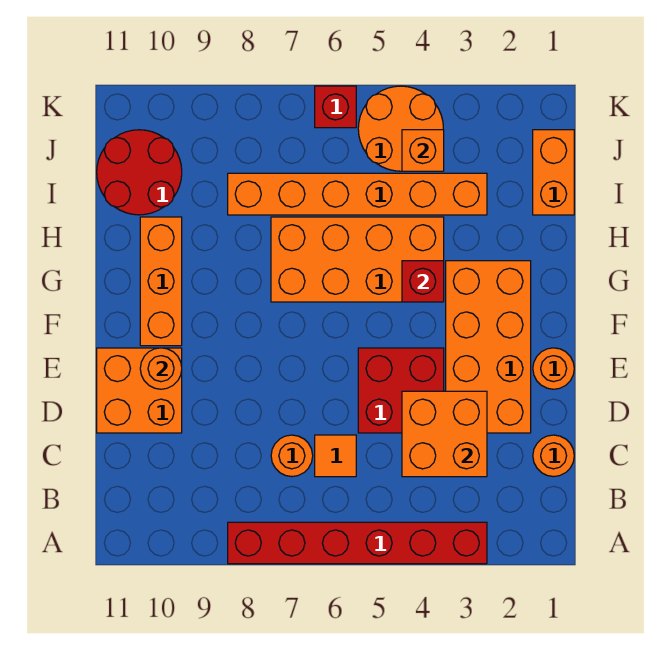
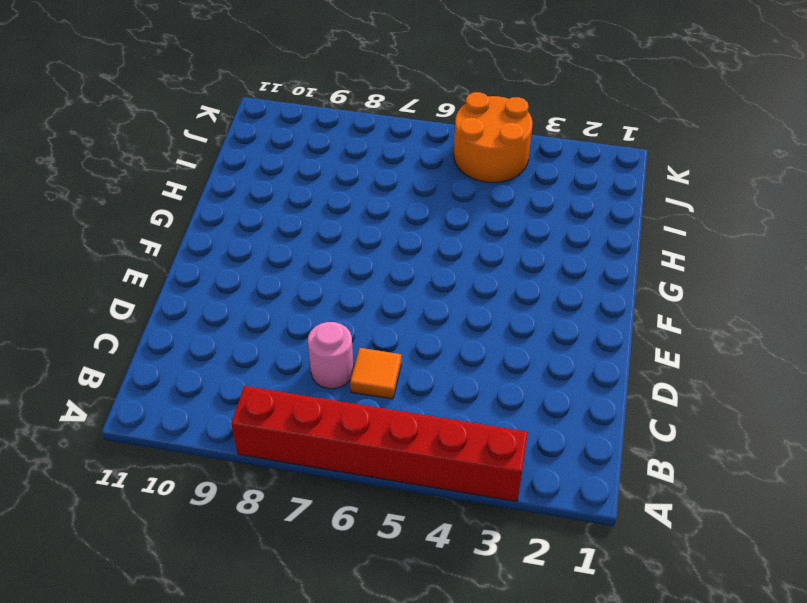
pink round brick C7 level 1 -> orange round brick C7 level 1
none -> orange round brick C1 level 1
none -> orange brick D2:G3 level 1
none -> red brick D4:E5 level 1

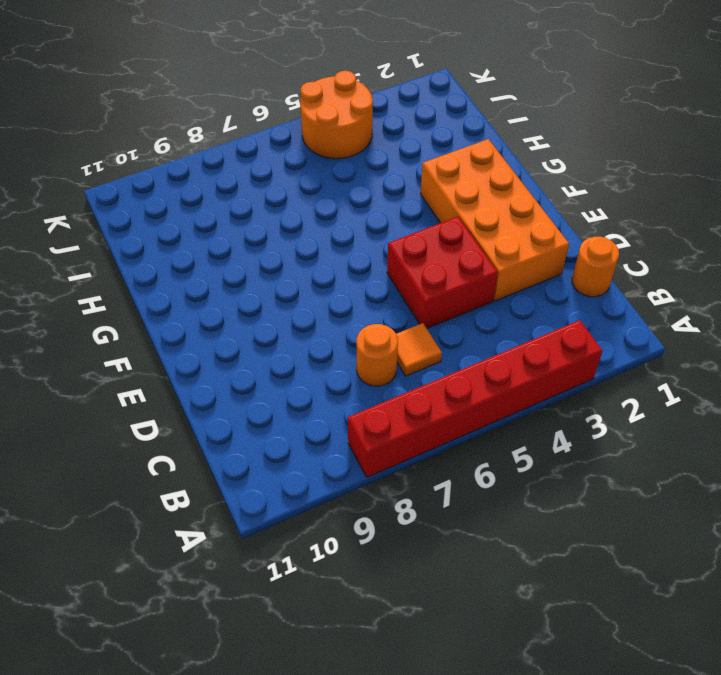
none -> orange brick D10:E11 level 1
none -> orange round brick E1 level 1
none -> orange brick F10:H10 level 1

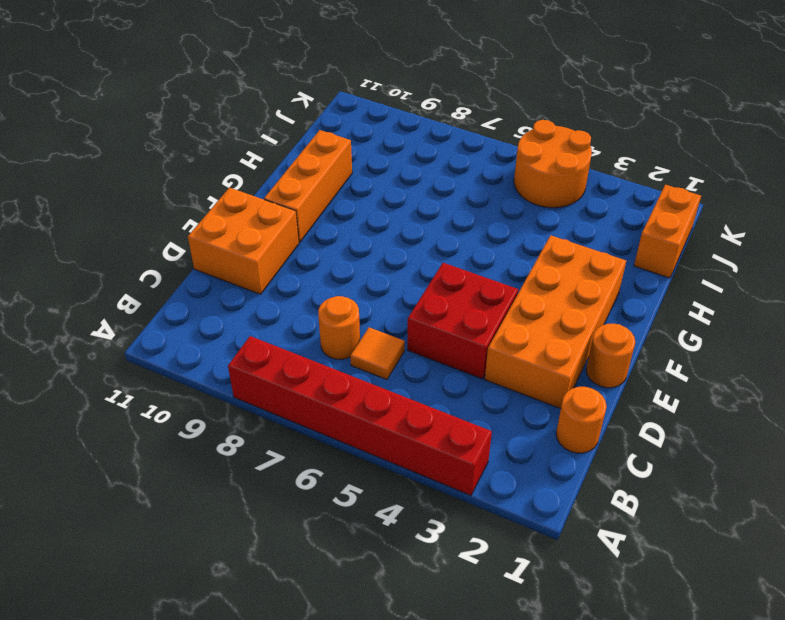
none -> orange brick G4:H7 level 1
none -> orange brick I3:I8 level 1
none -> red round brick I10:J11 level 1

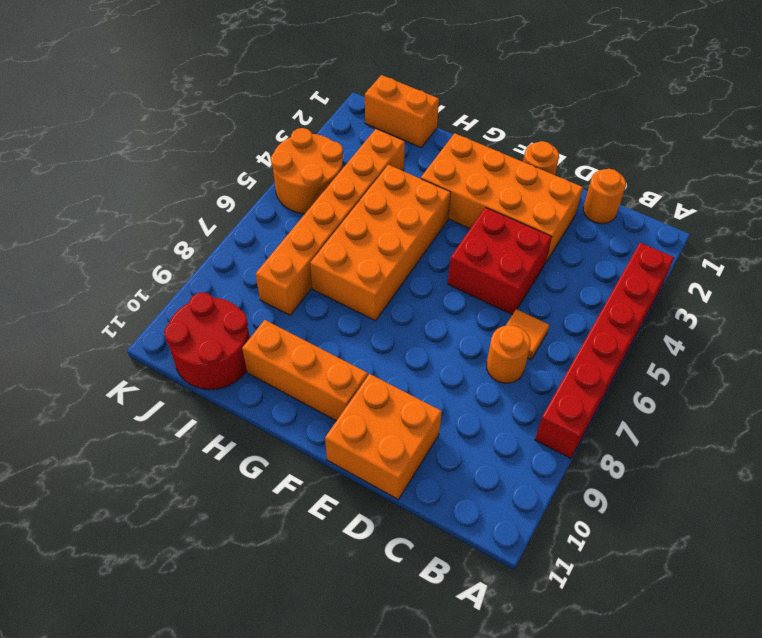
none -> red brick K6 level 1
none -> orange brick C3:D4 level 2
none -> orange round brick E10 level 2

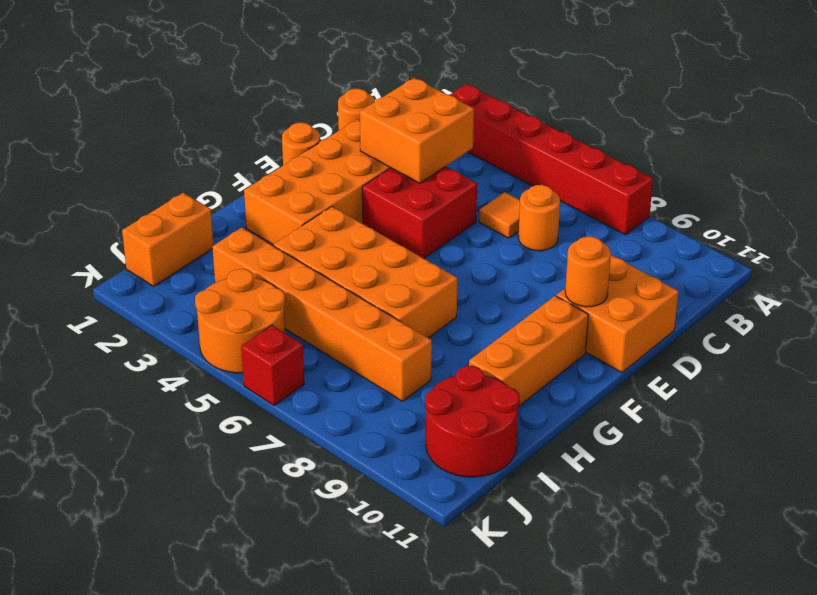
none -> red brick G4 level 2
none -> orange brick J4 level 2

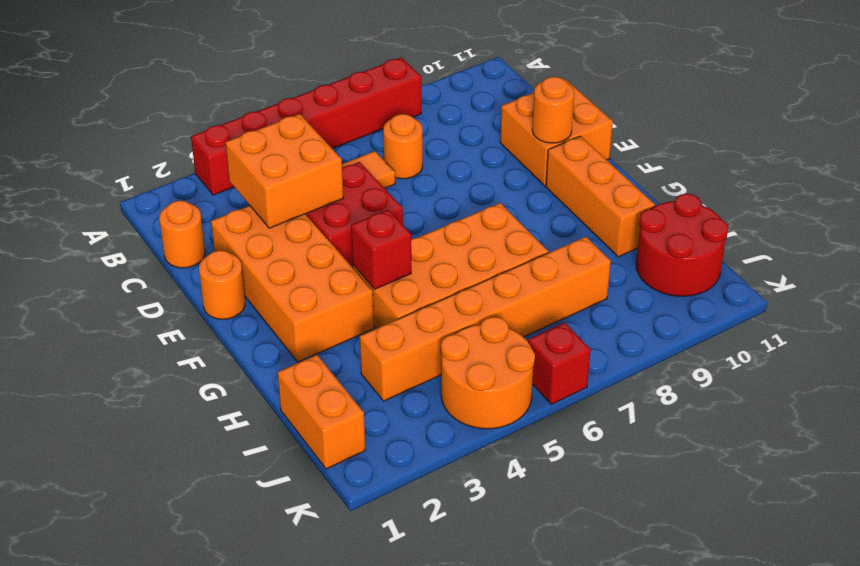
none -> orange brick J4 level 2

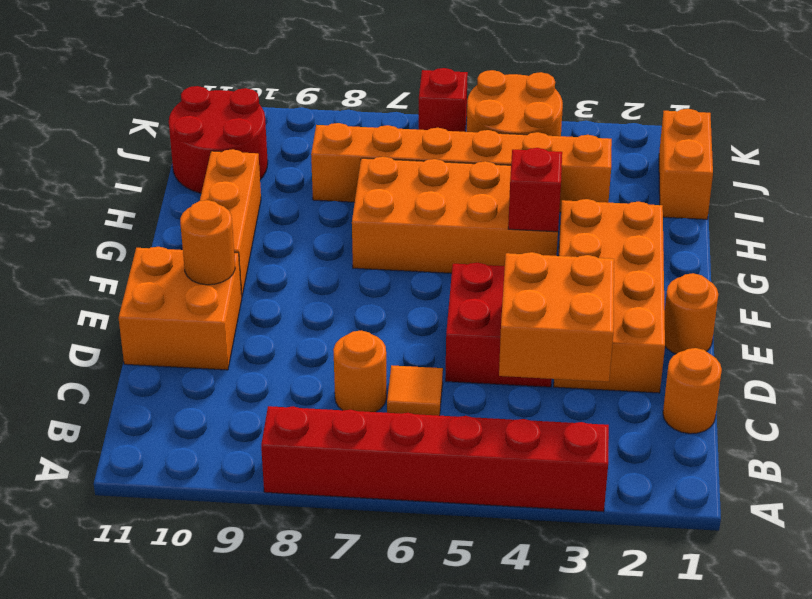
none -> orange brick J4 level 2

